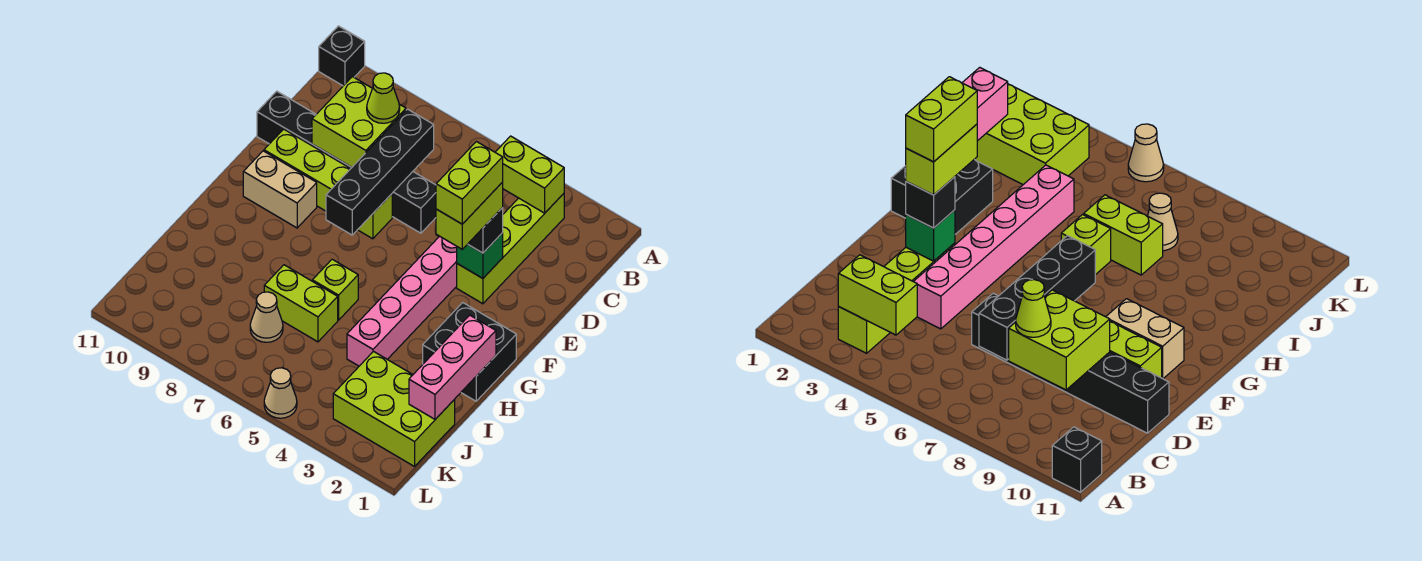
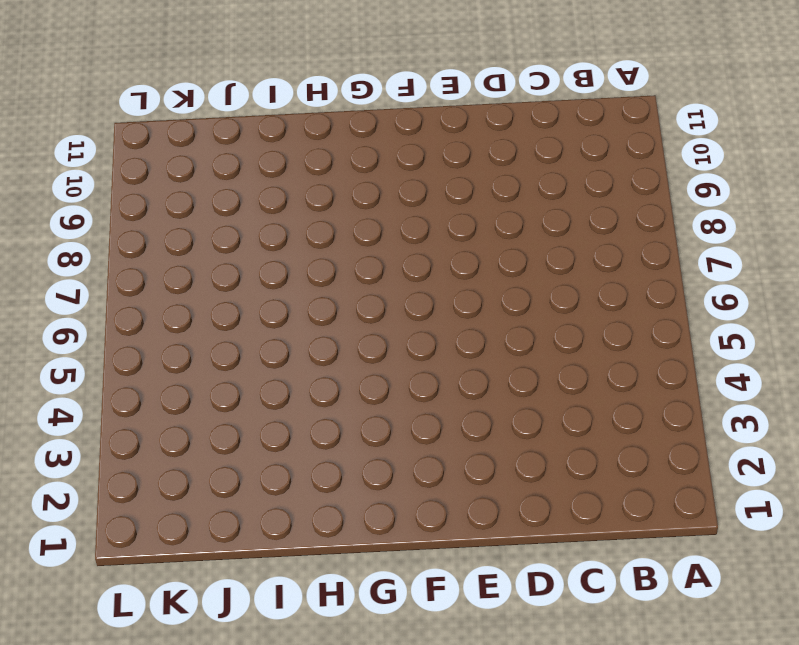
none -> black brick A11 level 1
none -> lime brick B3:E3 level 1
none -> pink brick D4:I4 level 1

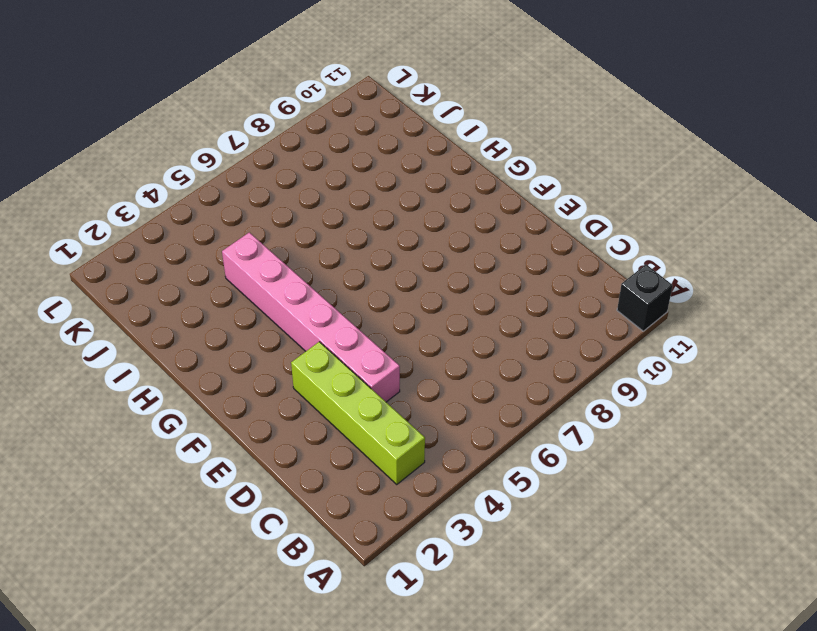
none -> black brick D6:D11 level 1
none -> lime brick E7:E10 level 1
none -> tan brick F9:F10 level 1

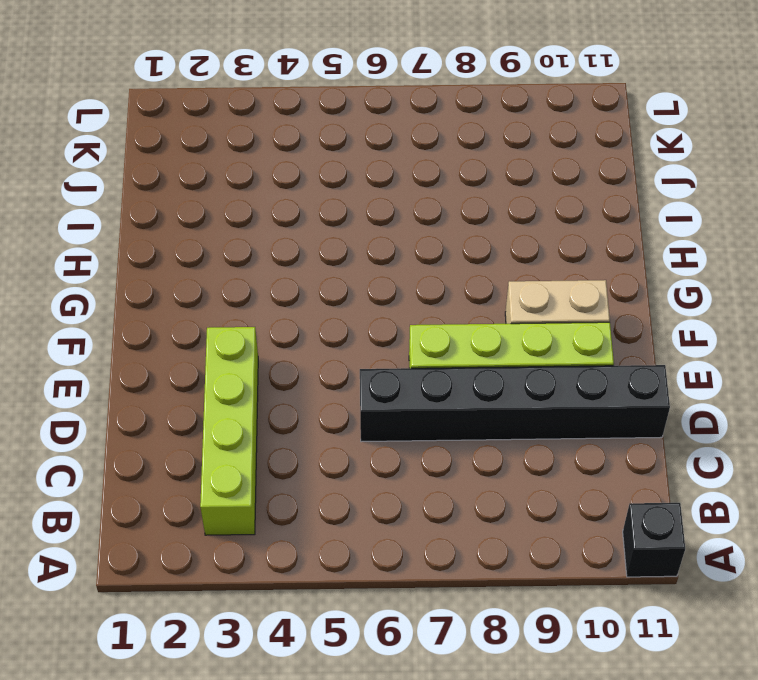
none -> pink brick D4:I4 level 1
none -> black brick G1:H2 level 1
none -> lime brick H6 level 1

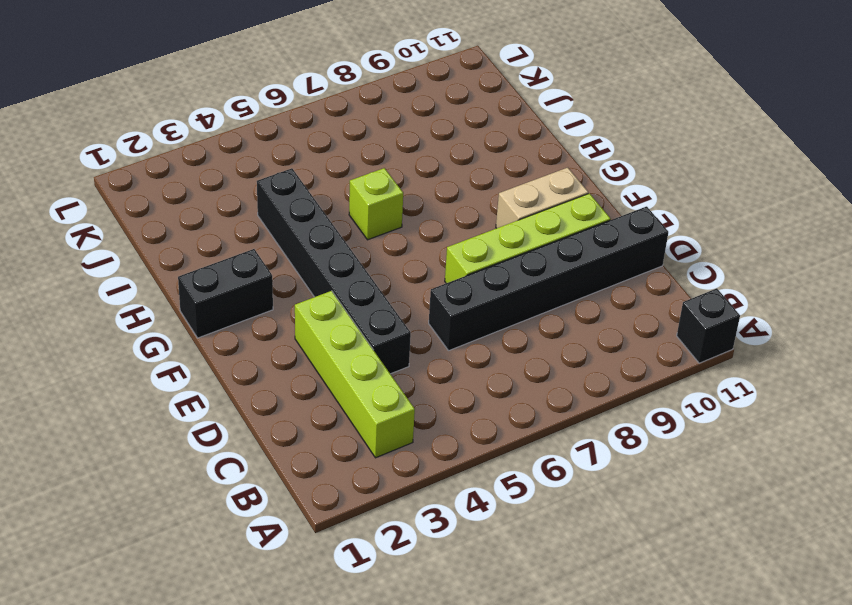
black brick D4:I4 level 1 -> pink brick D4:I4 level 1
black brick G1:G2 level 1 -> black brick G1:H2 level 1
none -> lime brick I6:I7 level 1
none -> lime brick J1:K3 level 1
none -> tan cone J7 level 1

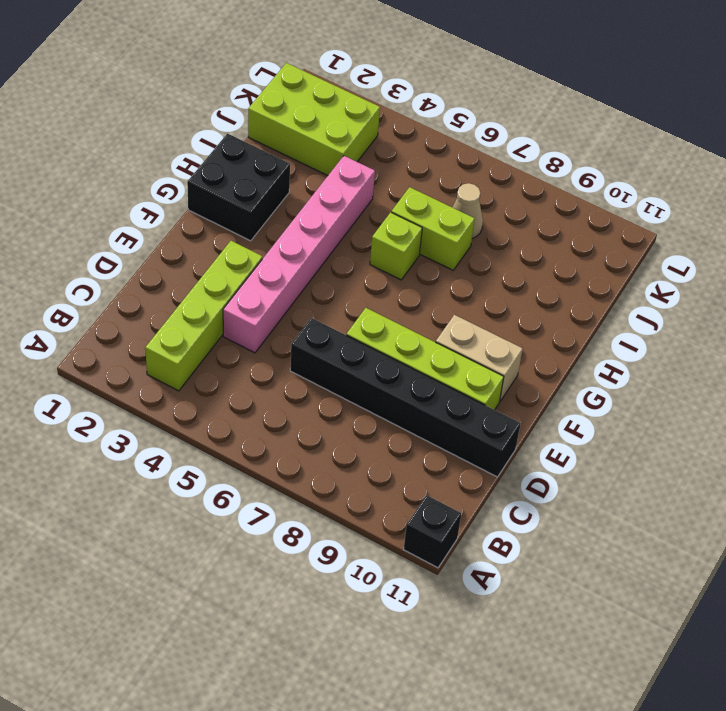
none -> tan cone L5 level 1
none -> lime brick B3:B4 level 2
none -> black brick C7:F7 level 2

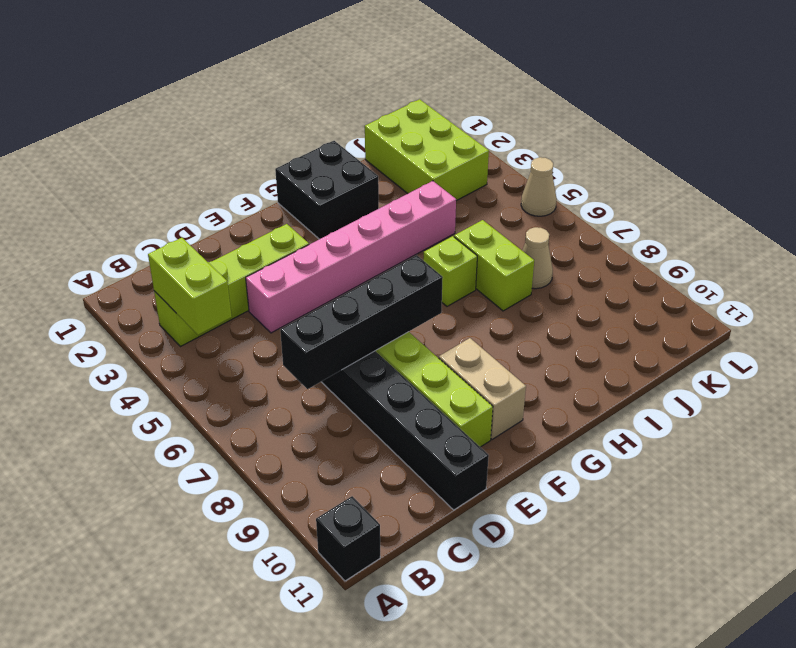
none -> lime brick C8:D9 level 2
none -> green brick E3 level 2
none -> pink brick H1:J1 level 2

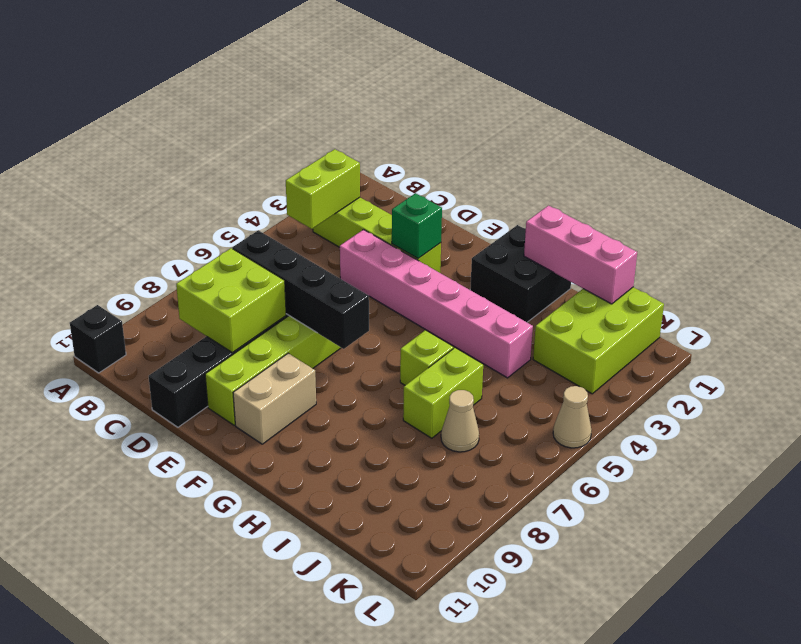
none -> lime cone C8 level 3
none -> black brick E3 level 3
none -> lime brick E3:F3 level 4

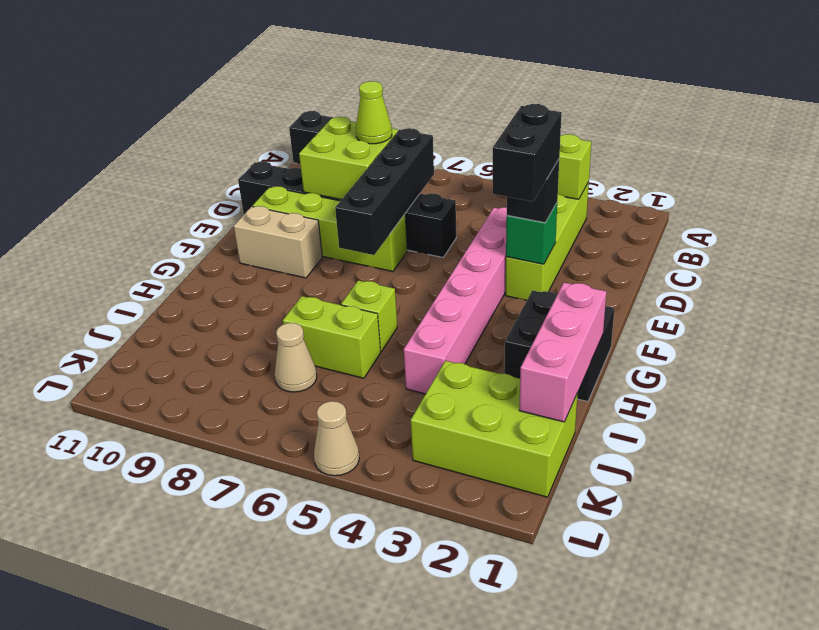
black brick E3:F3 level 4 -> lime brick E3:F3 level 4
none -> lime brick E3:F3 level 5

